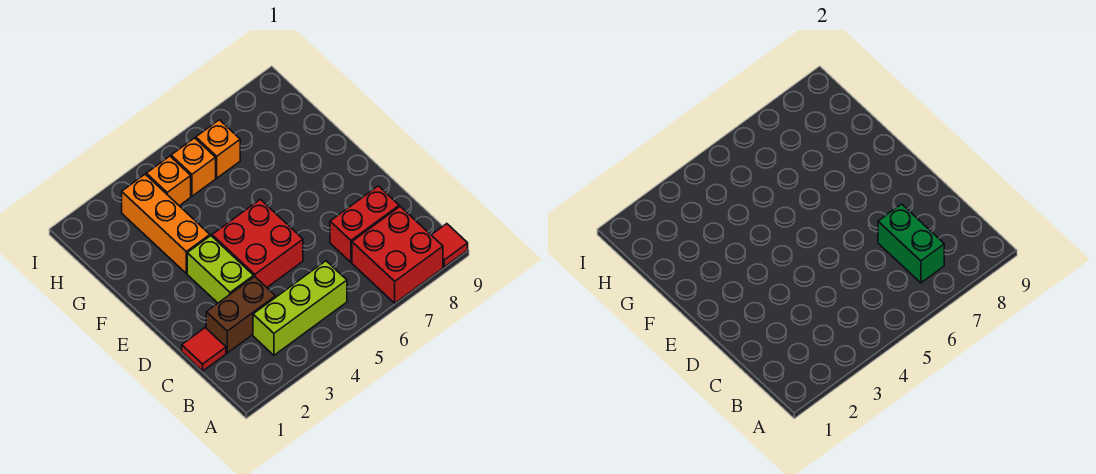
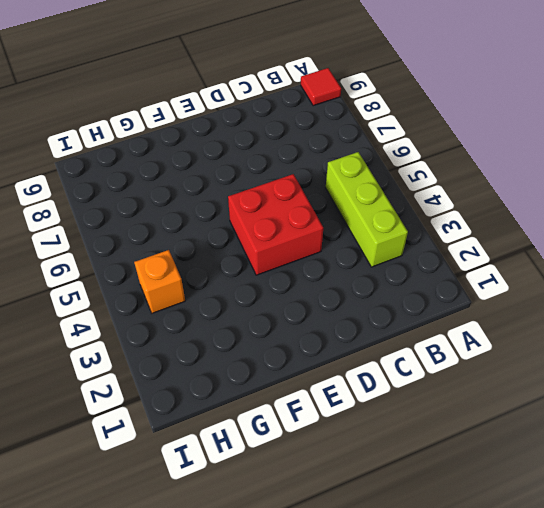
none -> red brick A7:B8 level 1
none -> red tile C1 level 1
none -> brown brick C2:C3 level 1

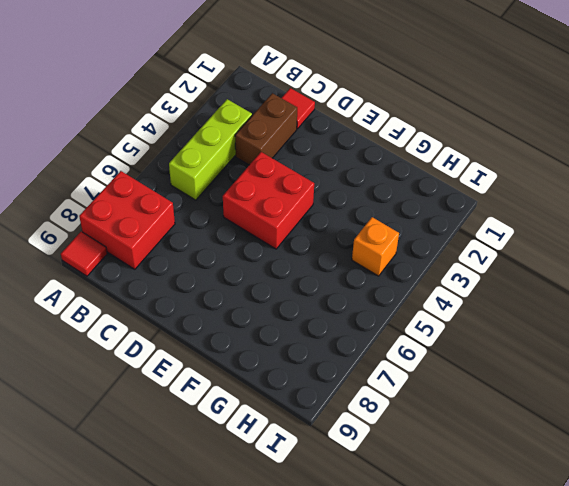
none -> red brick C7:C8 level 1
none -> lime brick D3:E3 level 1
none -> orange brick F3:H3 level 1

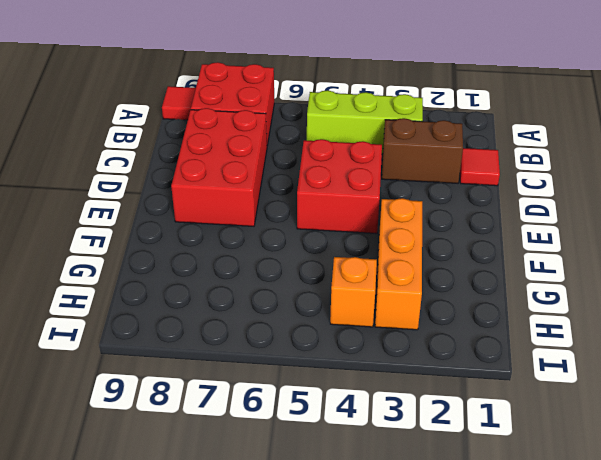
red brick C7:E8 level 1 -> red brick C7:C8 level 1
none -> lime brick D3:E3 level 1
none -> orange brick H5 level 1
none -> orange brick H6 level 1

